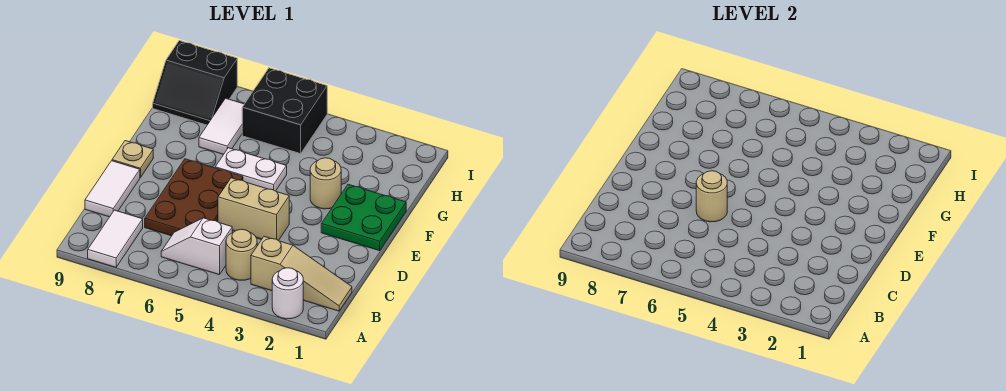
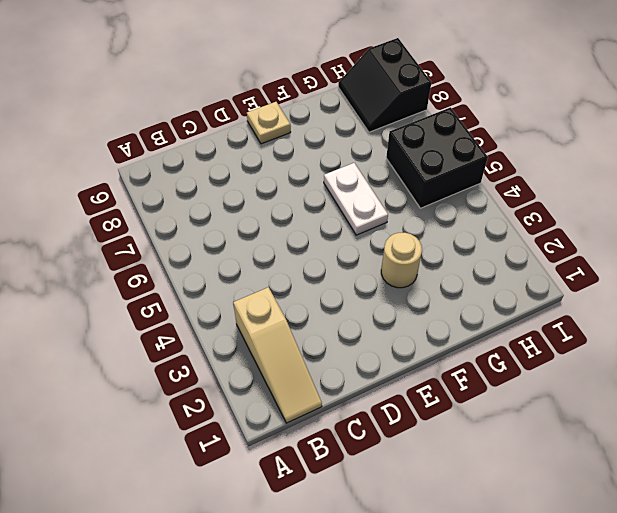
none -> white round brick A2 level 1
none -> white tile A8:B8 level 1
none -> tan round brick B4 level 1

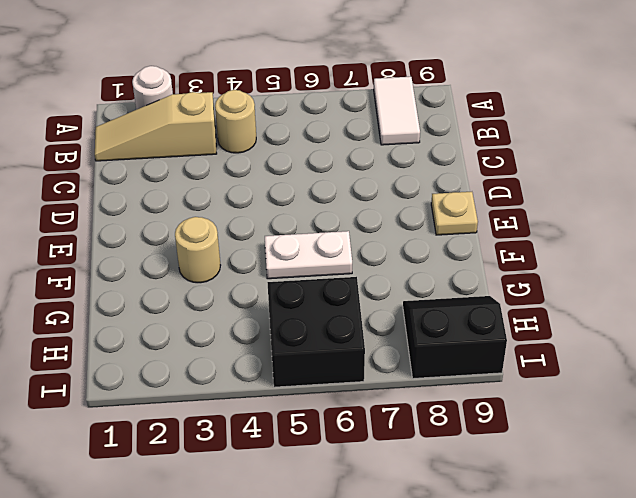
none -> white slope B5:B6 level 1 top 5
none -> brown plate C6:E7 level 1
none -> white tile C9:D9 level 1

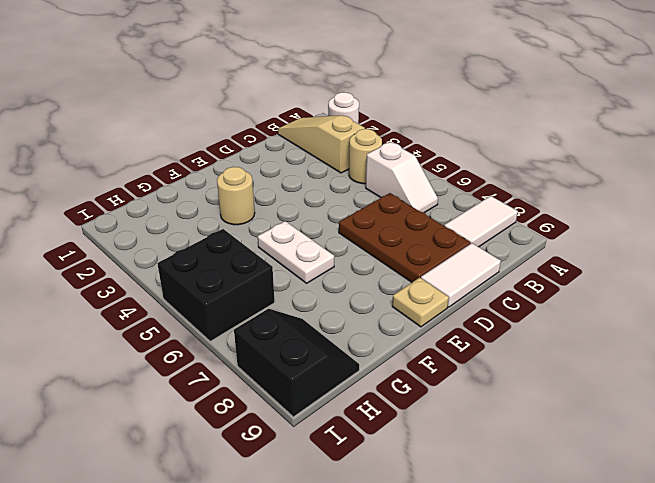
brown plate C6:D8 level 1 -> brown plate C6:E7 level 1
none -> tan brick D4:D5 level 1
none -> green plate E1:F2 level 1
none -> white tile G7:H7 level 1

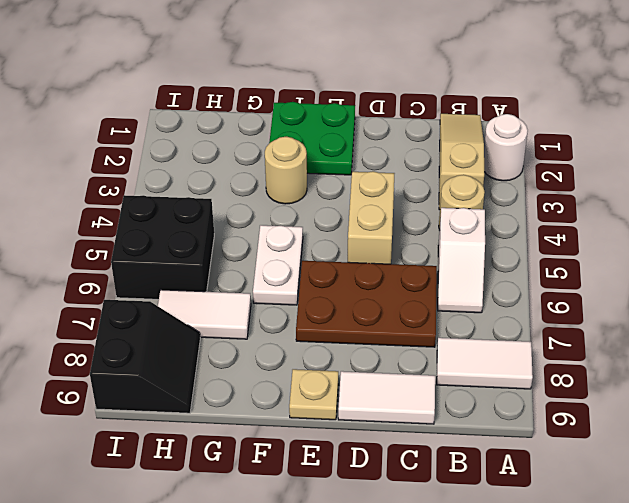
none -> tan round brick D6 level 2

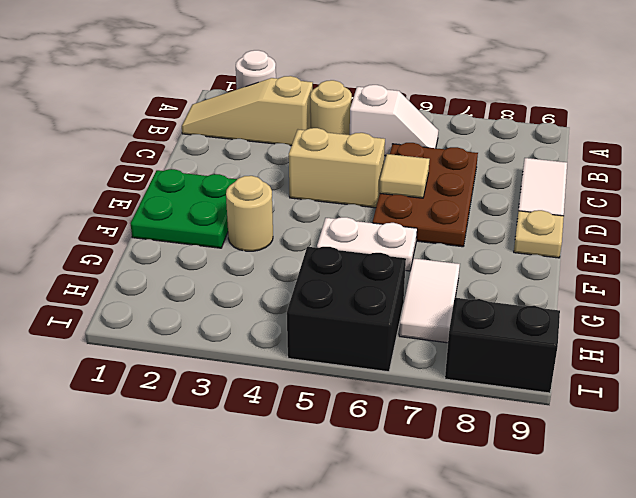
tan tile D6 level 2 -> tan round brick D6 level 2
none -> white tile A8:B8 level 1

